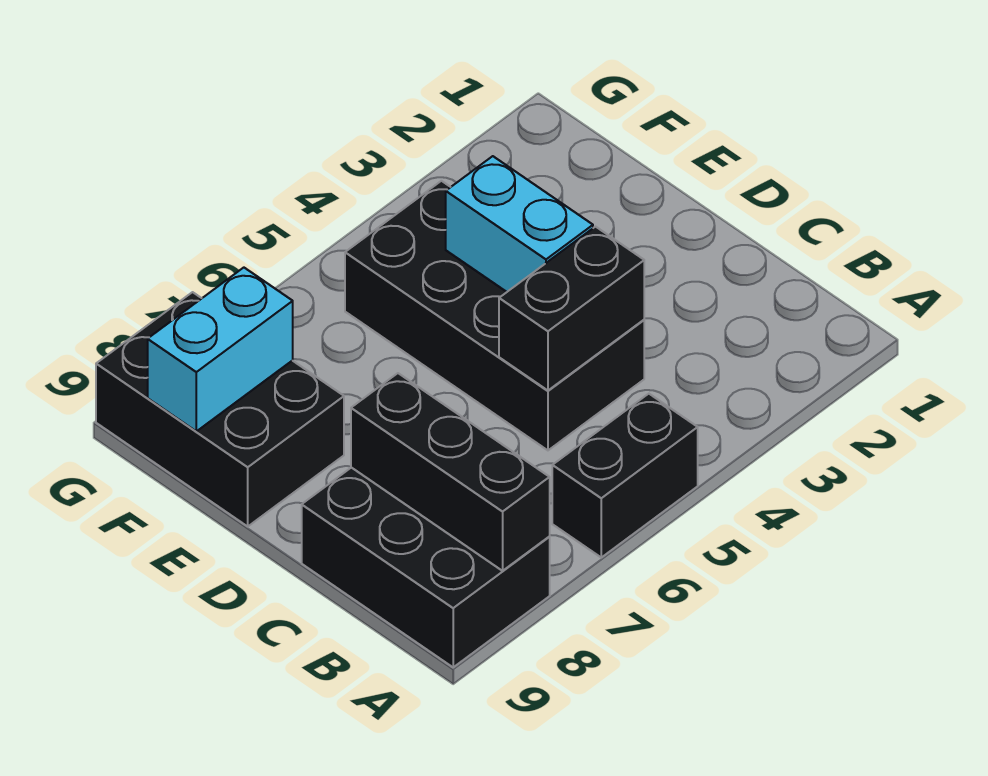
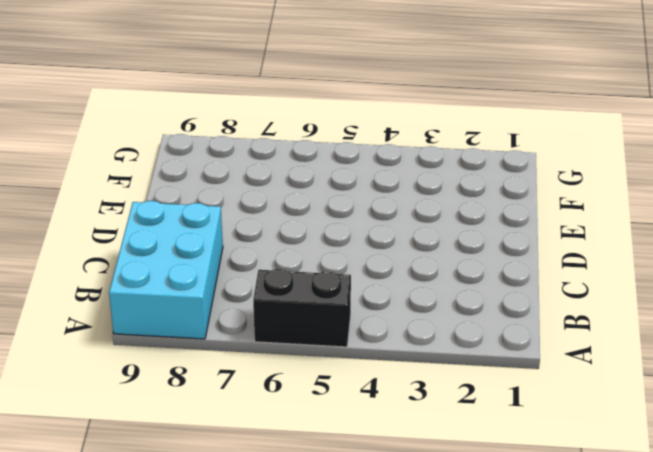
cyan brick A8:C9 level 1 -> black brick A8:C9 level 1
none -> black brick C4:F5 level 1
none -> black brick E8:G9 level 1

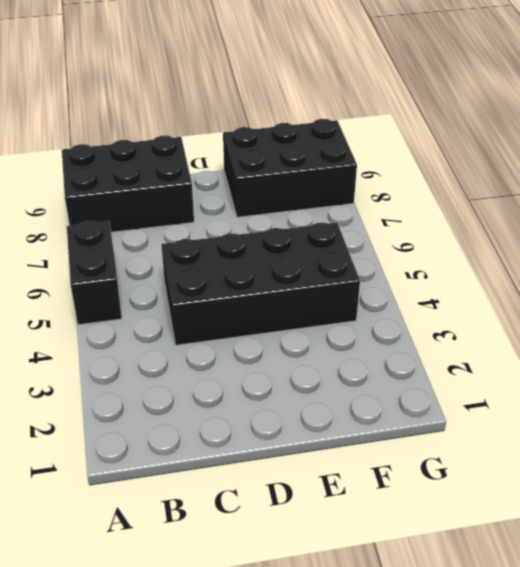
none -> black brick A8:C8 level 2
none -> black brick C4:C5 level 2

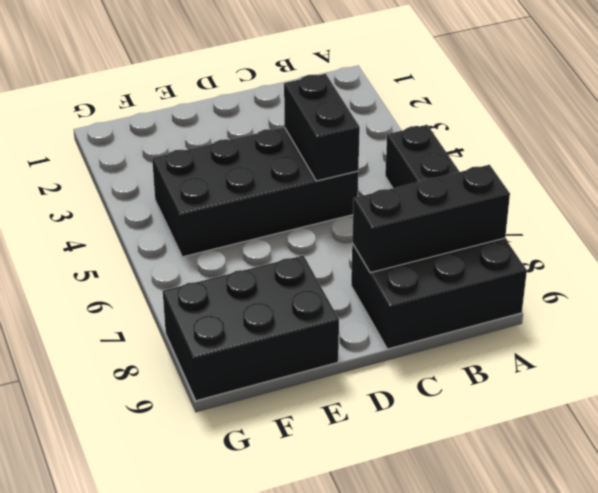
none -> cyan brick D4:E4 level 2
none -> cyan brick F8:F9 level 2

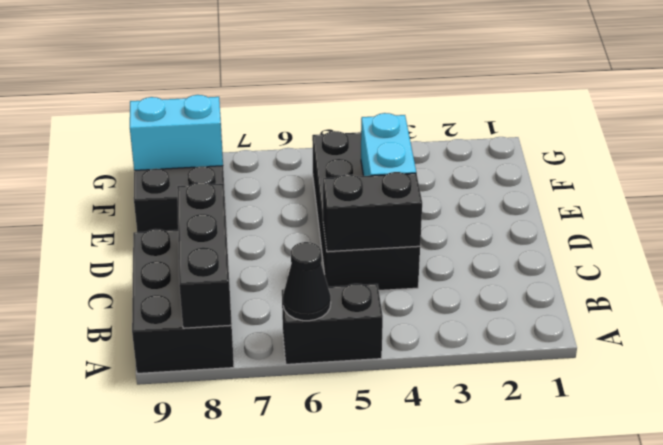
black cone A6 level 2 -> none

